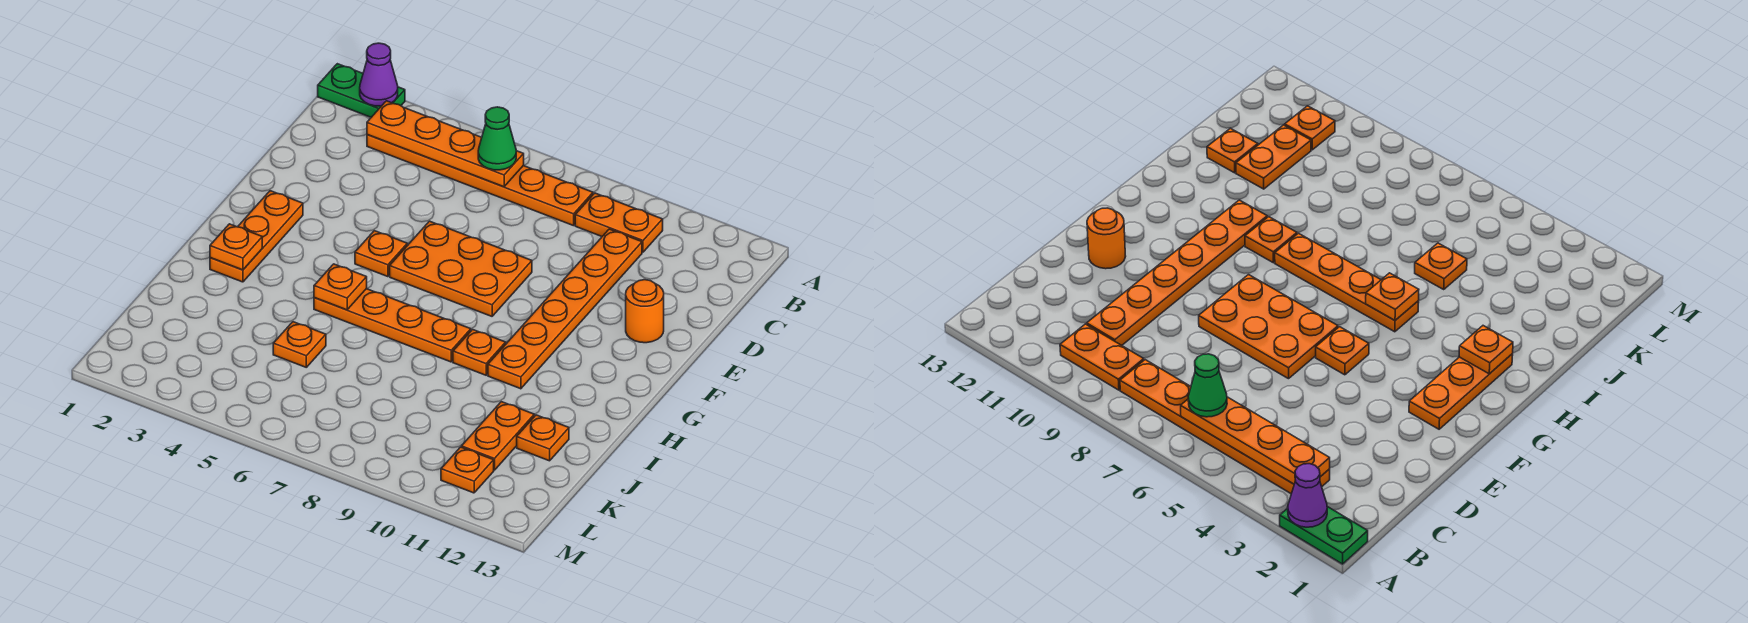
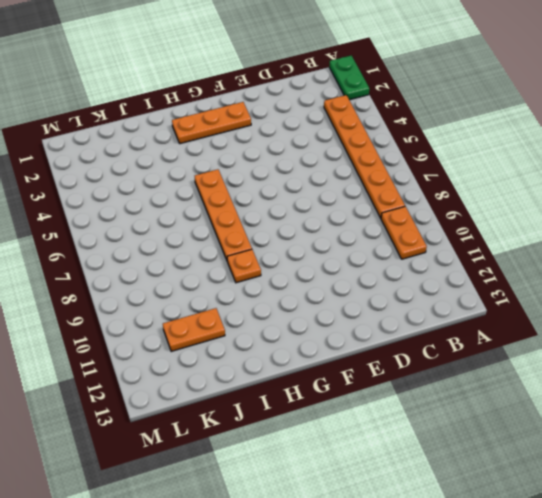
none -> orange plate C10:H10 level 1
none -> orange plate E6:F8 level 1
none -> orange round brick E12 level 1

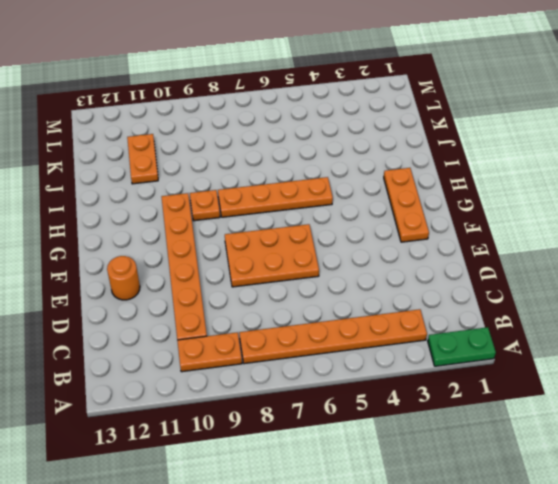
none -> orange plate F5 level 1
none -> orange plate J5 level 1
none -> orange plate J12 level 1

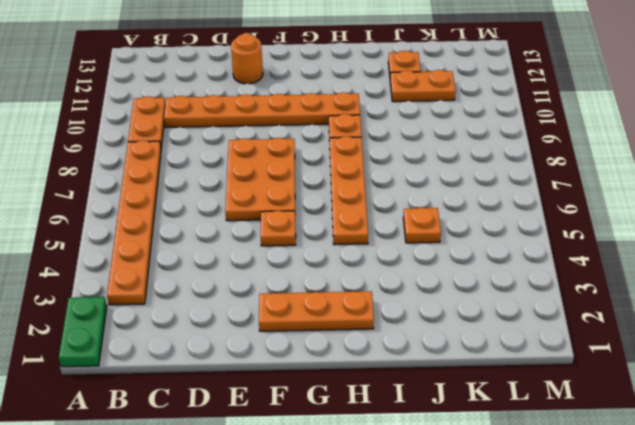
none -> orange plate L11 level 1
none -> purple cone A2 level 2
none -> orange plate B3:B6 level 2

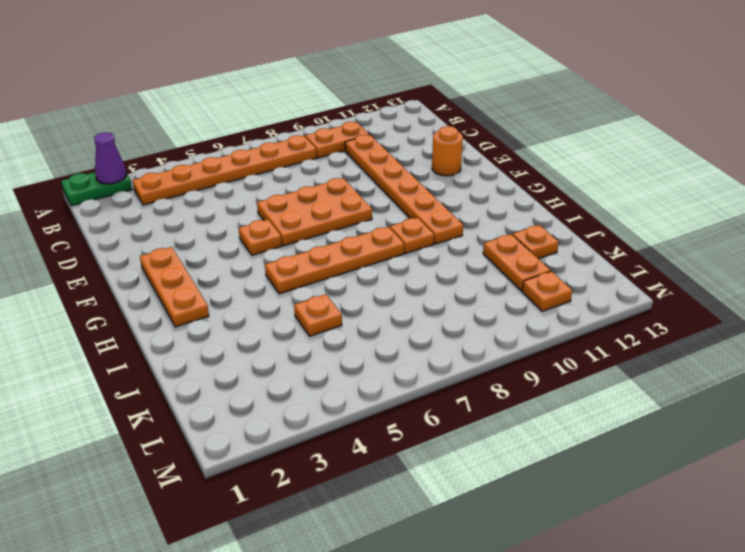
none -> orange plate B3:B6 level 2
none -> orange plate H2 level 2
none -> orange plate H5 level 2

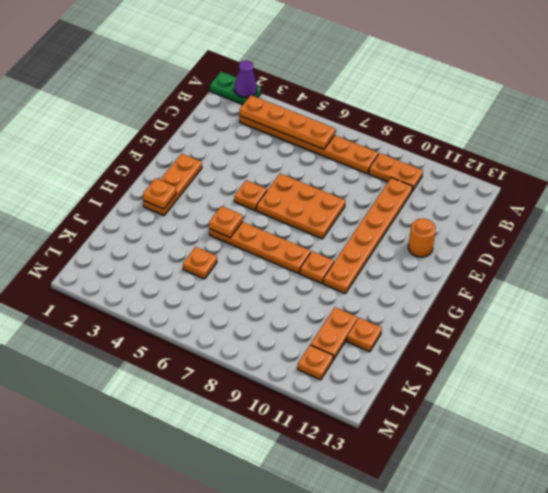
none -> green cone B6 level 3

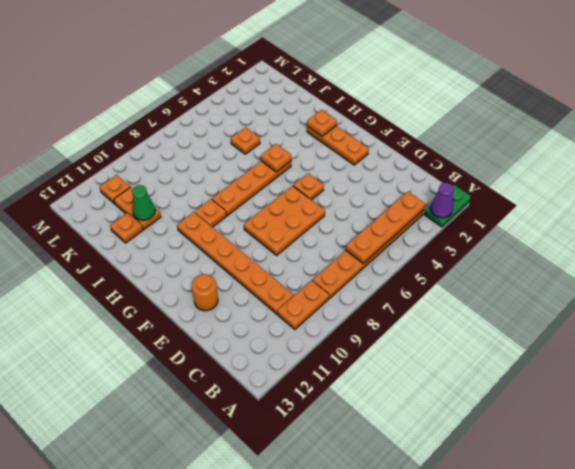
green cone J11 level 2 -> green cone B6 level 3

